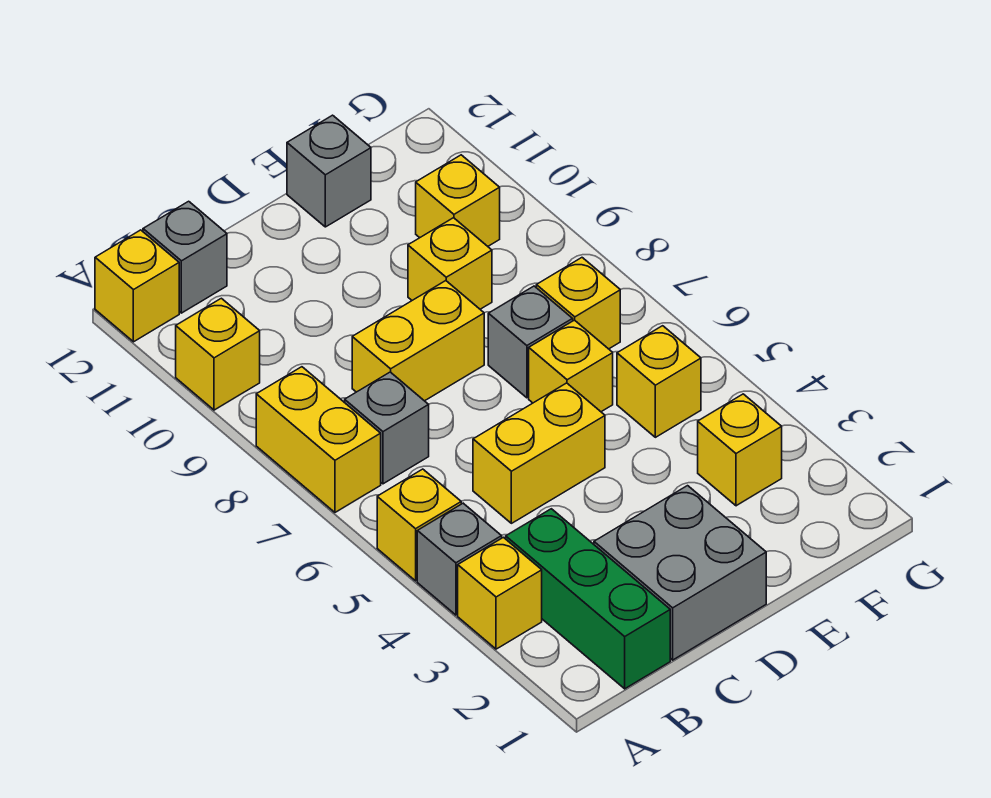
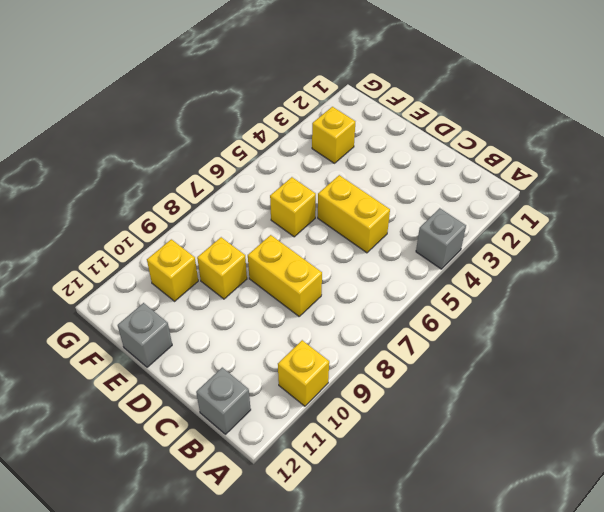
none -> yellow brick A3 level 1
none -> yellow brick A5 level 1
none -> yellow brick A7:A8 level 1

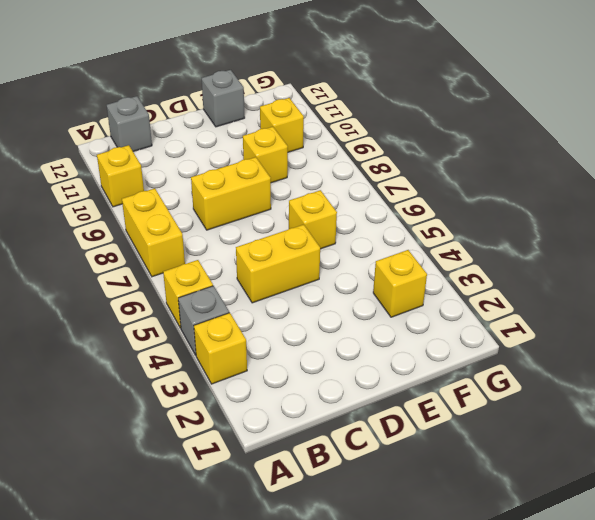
none -> yellow brick A12 level 1
none -> green brick B1:B3 level 1
none -> grey brick B7 level 1

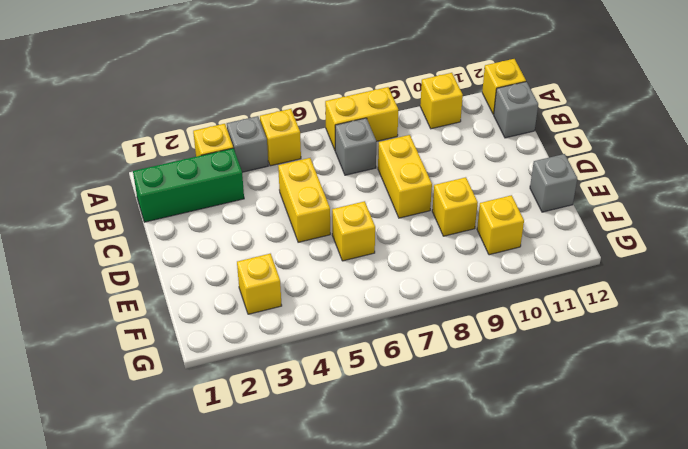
none -> grey brick C1:D2 level 1
none -> grey brick E7 level 1
none -> yellow brick F5 level 1

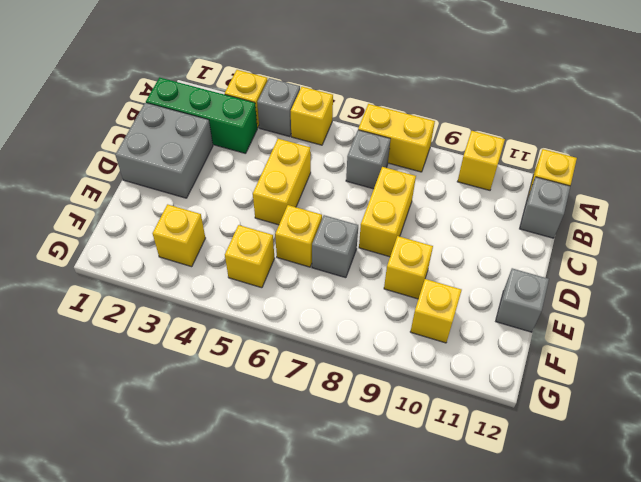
none -> yellow brick F7 level 1

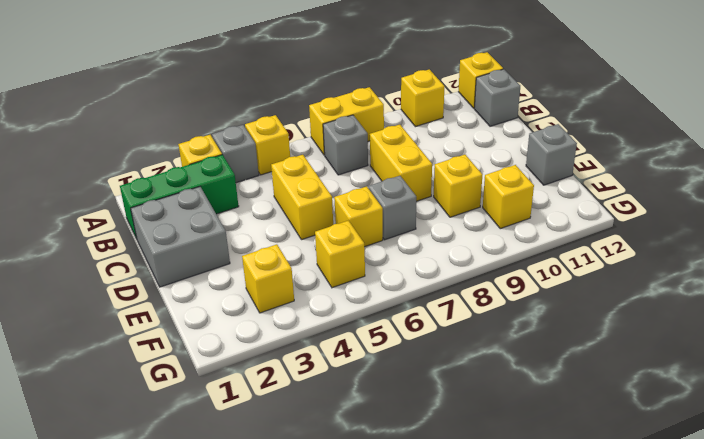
none -> yellow brick F7 level 1

